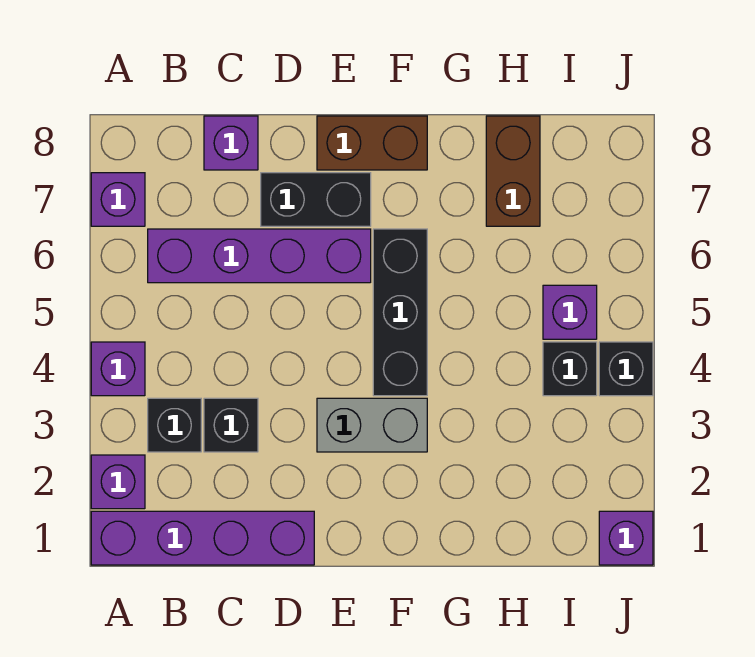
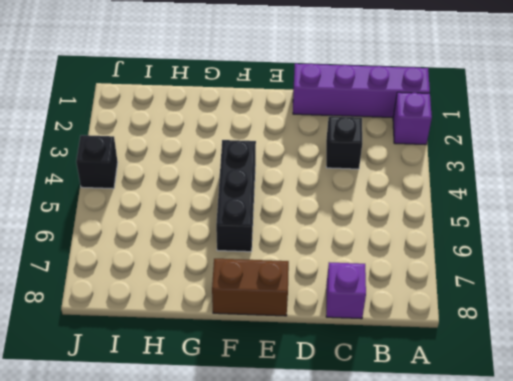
none -> purple brick A4 level 1
none -> purple brick A7 level 1
none -> black brick B3 level 1

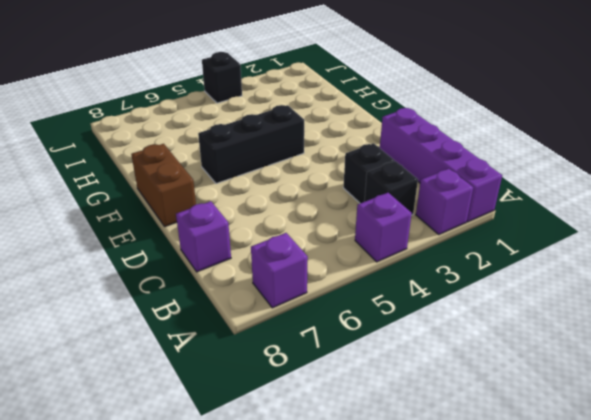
none -> purple brick B6:E6 level 1
none -> black brick D7:E7 level 1
none -> grey brick E3:F3 level 1

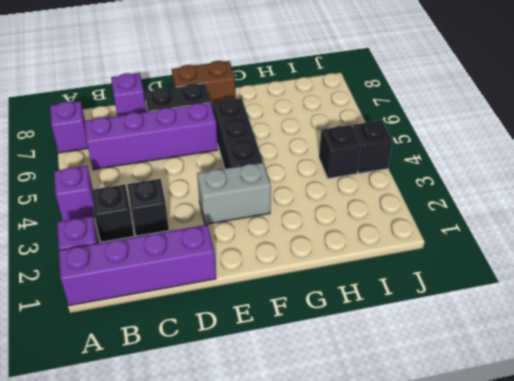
none -> brown brick H7:H8 level 1
none -> purple brick I5 level 1
none -> purple brick J1 level 1

